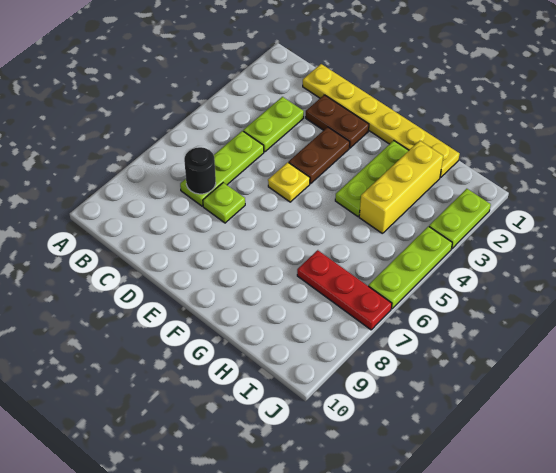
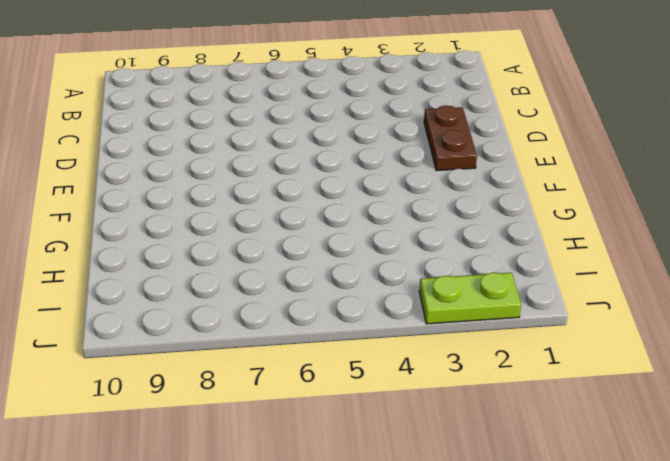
none -> yellow plate C1:H1 level 1
none -> lime plate C3:C4 level 1
none -> lime plate C5:C7 level 1

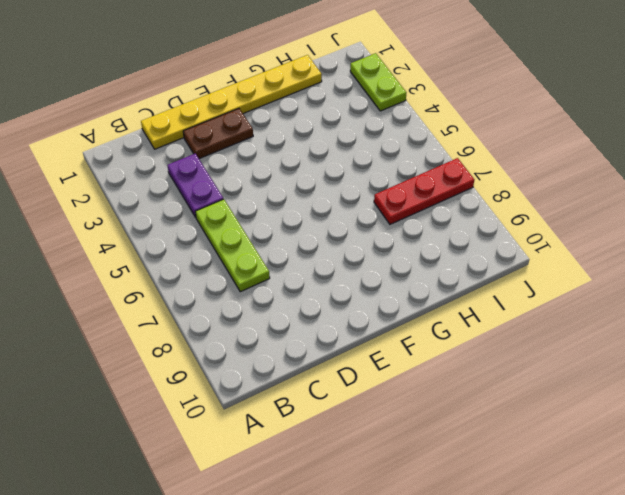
purple plate C3:C4 level 1 -> lime plate C3:C4 level 1
none -> lime plate D7 level 1
none -> brown plate E3:E4 level 1
none -> yellow plate E5 level 1

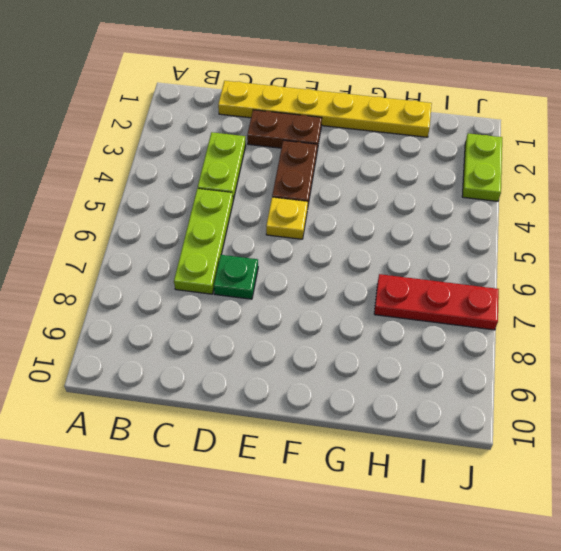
green plate D7 level 1 -> lime plate D7 level 1
none -> lime plate G2:G4 level 1
none -> yellow brick H2:H4 level 1
none -> lime plate J4:J6 level 1

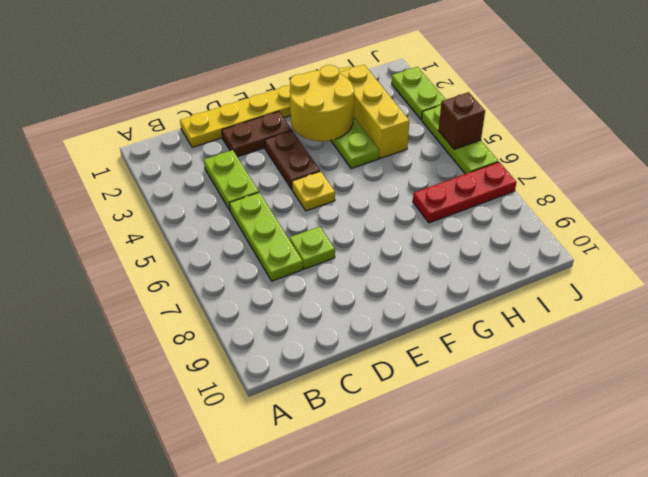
yellow round brick F2:G3 level 2 -> none
brown brick J5 level 2 -> none
none -> black round brick C7 level 2

